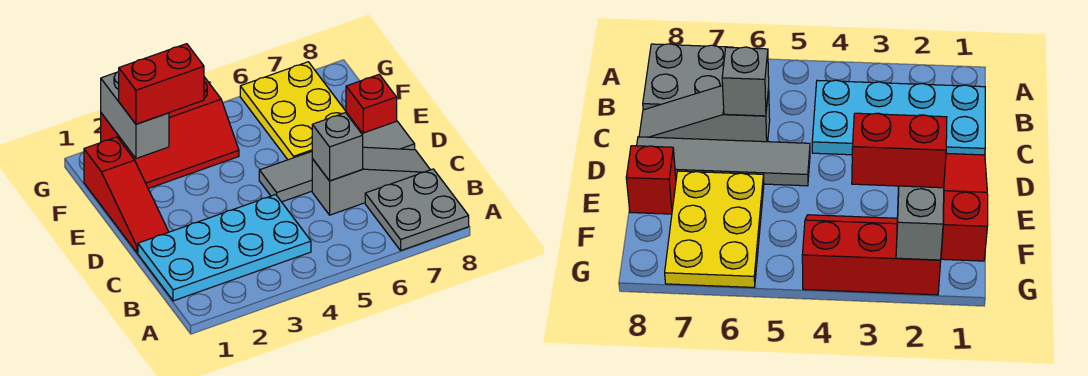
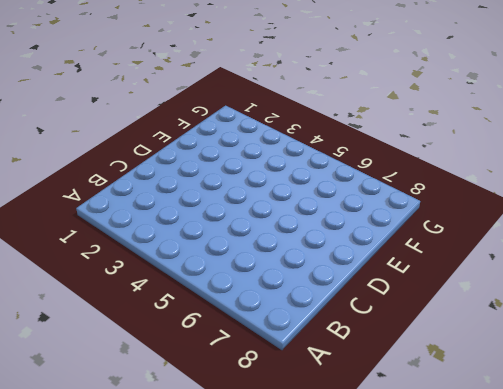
none -> grey plate A7:B8 level 1
none -> cyan plate B1:C4 level 1

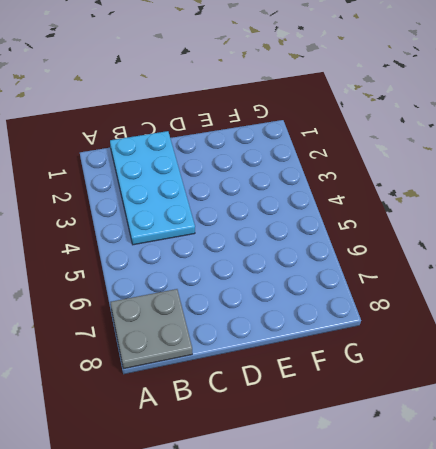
none -> grey slope C6:C8 level 1 top 6
none -> red slope D1:F1 level 1 top F

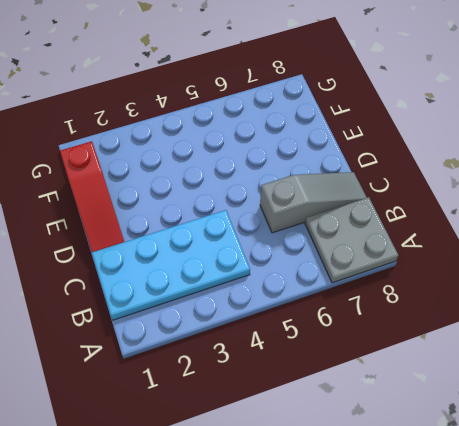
none -> grey tile D5:D8 level 1
none -> yellow plate E6:G7 level 1

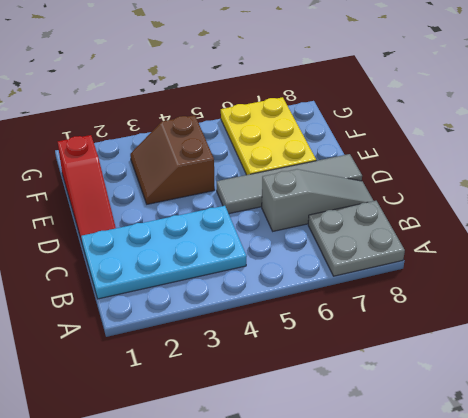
brown slope E3:F4 level 1 top 4 -> red slope F2:G4 level 1 top G
none -> red brick E8 level 1
none -> grey brick C6 level 2

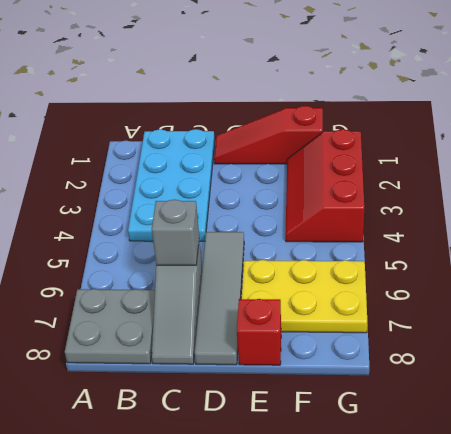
none -> grey brick F2:G2 level 2
none -> red brick F2:F3 level 3

